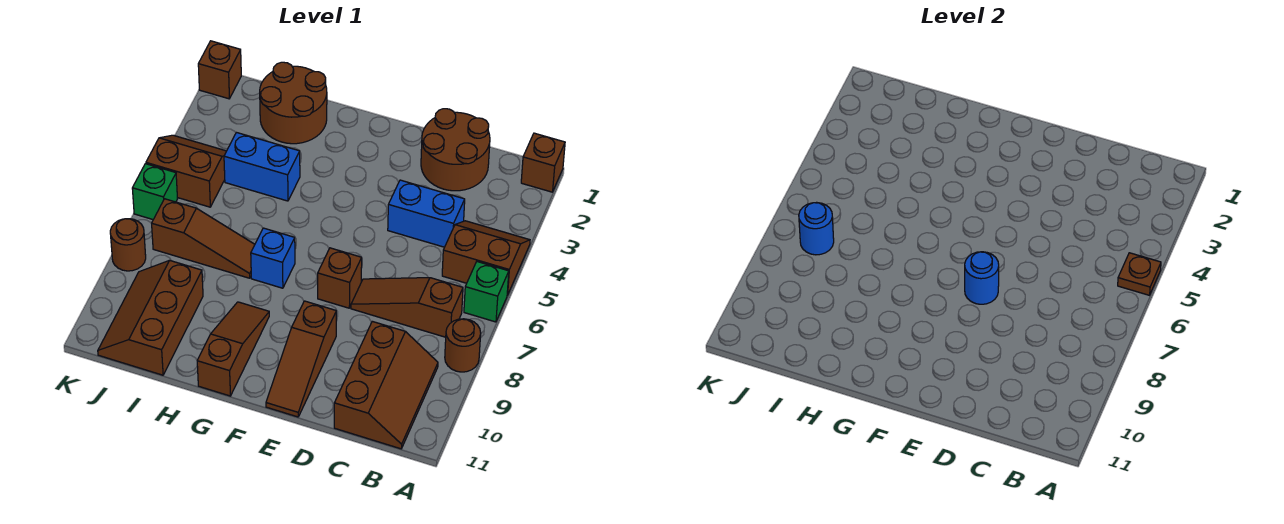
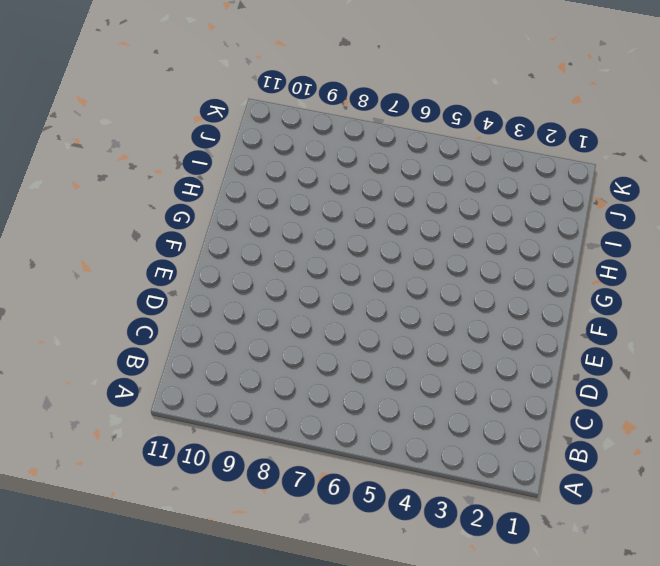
none -> brown brick A1 level 1
none -> brown slope A4:B5 level 1 top 5
none -> green brick A6 level 1

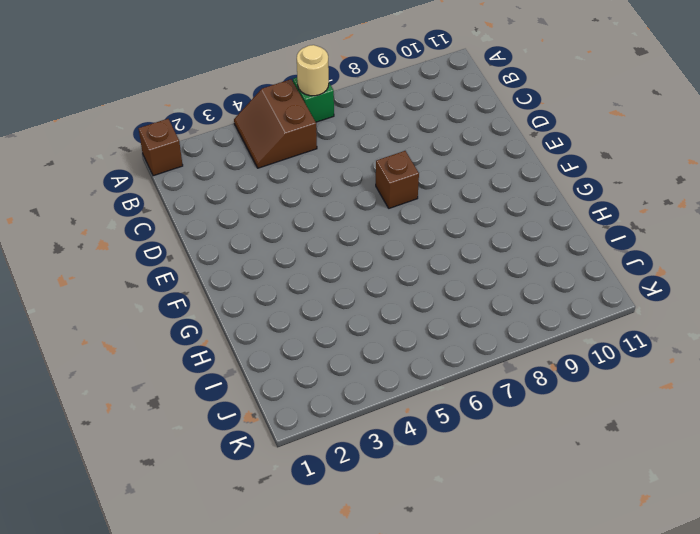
tan round brick A6 level 2 -> none
none -> brown round brick A8 level 1
none -> brown slope B7:D7 level 1 top B
none -> brown slope B9:C11 level 1 top C

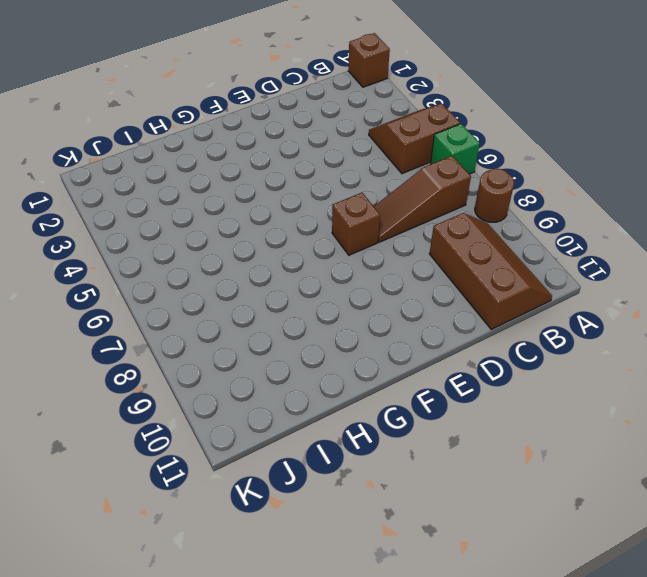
none -> brown round brick C1:D2 level 1
none -> blue brick C4:D4 level 1
none -> brown slope E9:E11 level 1 top 9

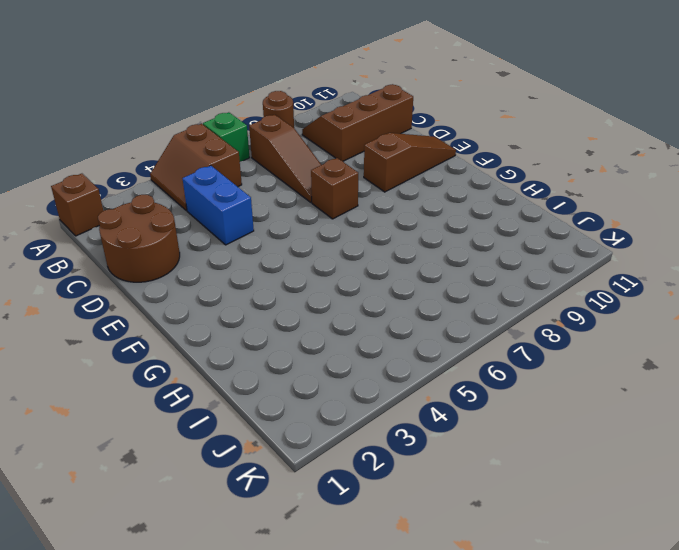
none -> blue brick G7 level 1
none -> brown slope G9:G11 level 1 top 11
none -> brown round brick H1:I2 level 1

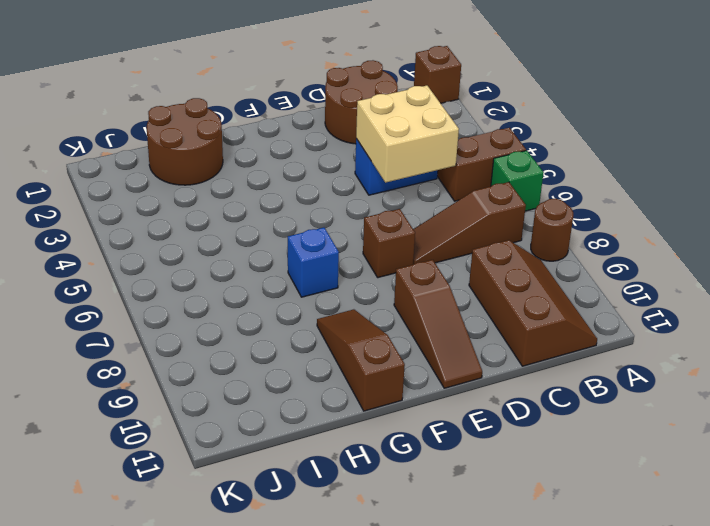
tan brick C4:D5 level 2 -> none
none -> blue brick H4:I4 level 1
none -> brown slope H7:J7 level 1 top J
none -> brown slope I9:J11 level 1 top I

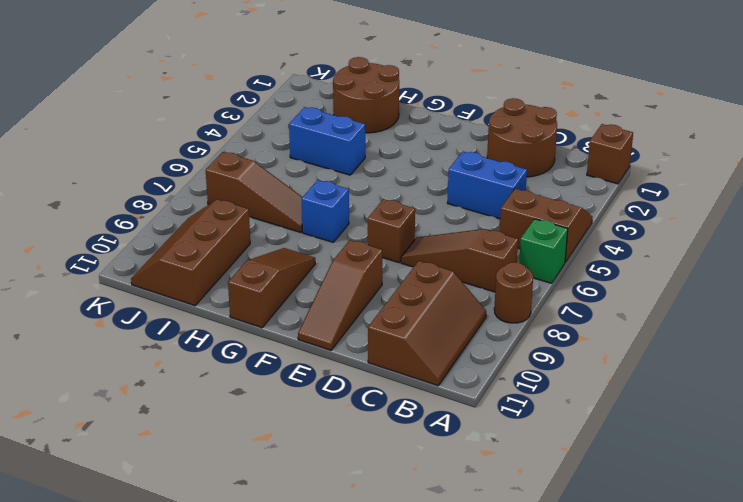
none -> brown slope J4:K5 level 1 top 5
none -> brown brick K1 level 1
none -> green brick K6 level 1

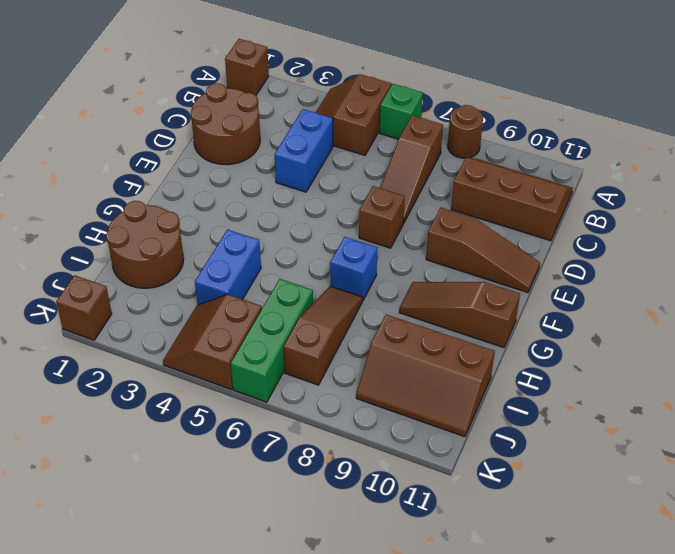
green brick I6:K6 level 1 -> green brick K6 level 1
none -> brown round brick K8 level 1
none -> brown plate A5 level 2
none -> blue round brick E7 level 2

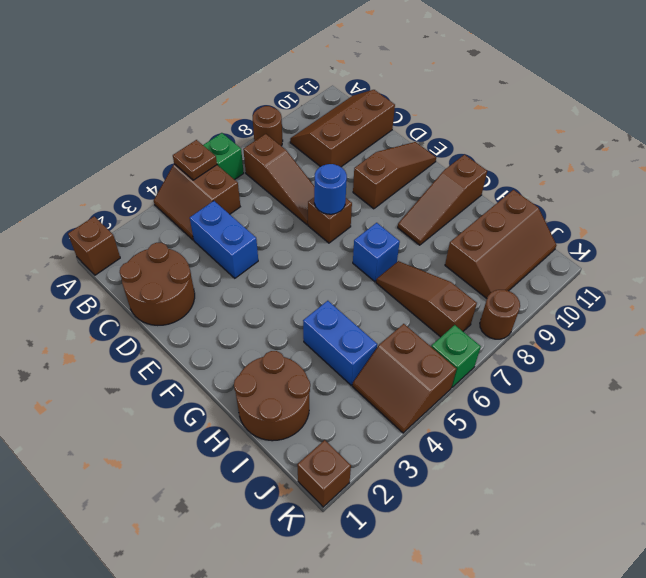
none -> blue round brick J7 level 2

